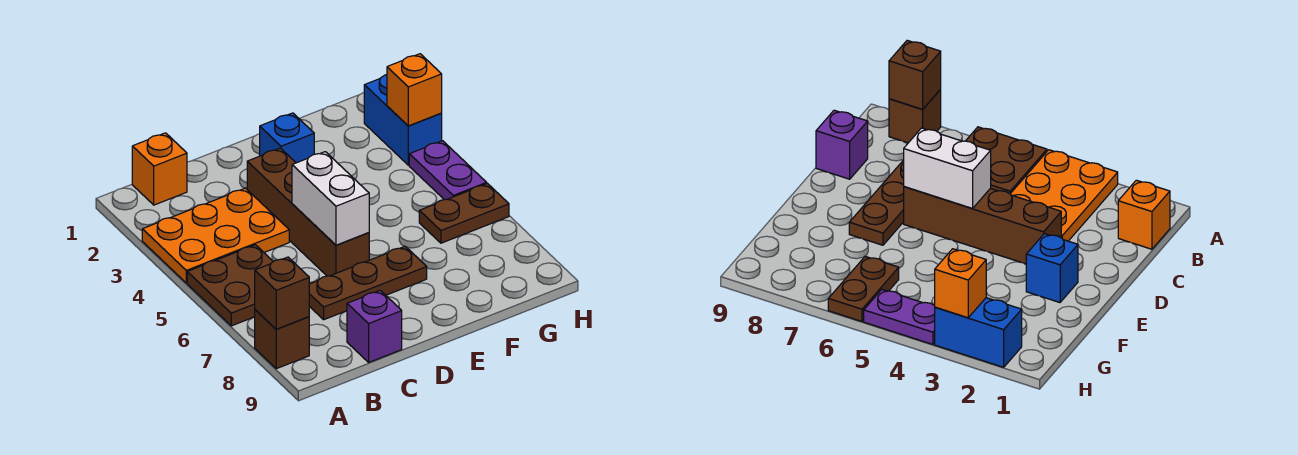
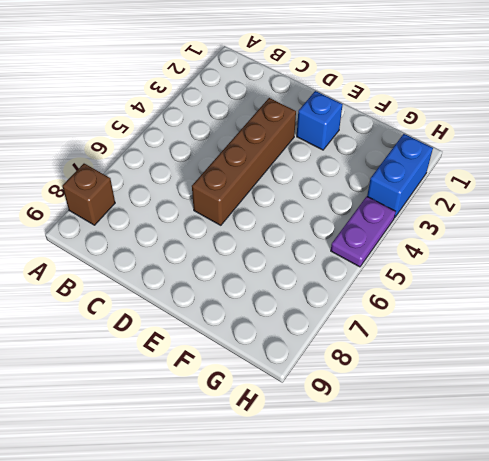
none -> orange plate A3:C4 level 1
none -> brown plate A5:B6 level 1
none -> orange brick B1 level 1

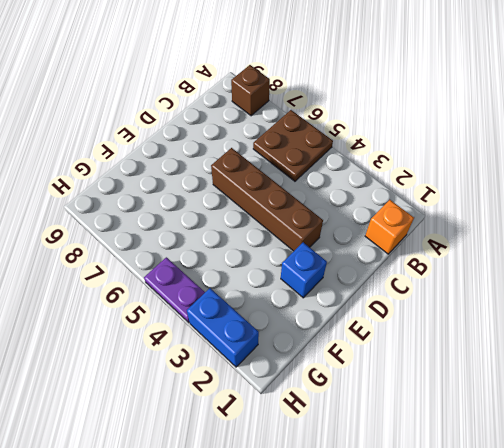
none -> orange plate A3:C4 level 1
none -> brown plate C7:E7 level 1
none -> purple brick C9 level 1

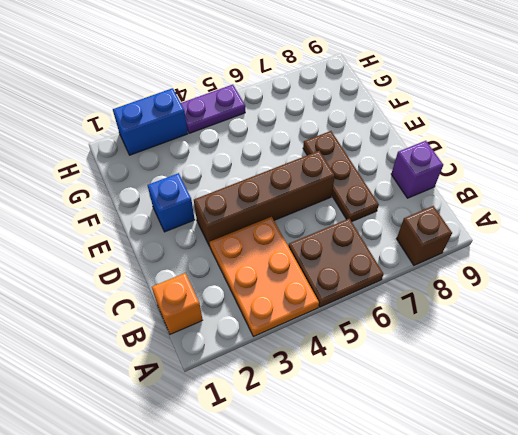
none -> brown plate G6:H6 level 1
none -> brown brick A8 level 2
none -> white brick D5:D6 level 2

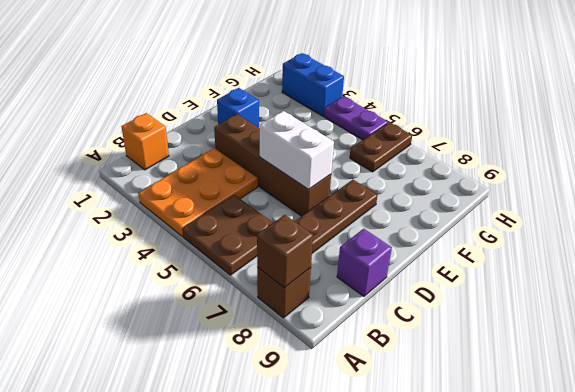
none -> orange brick H3 level 2

